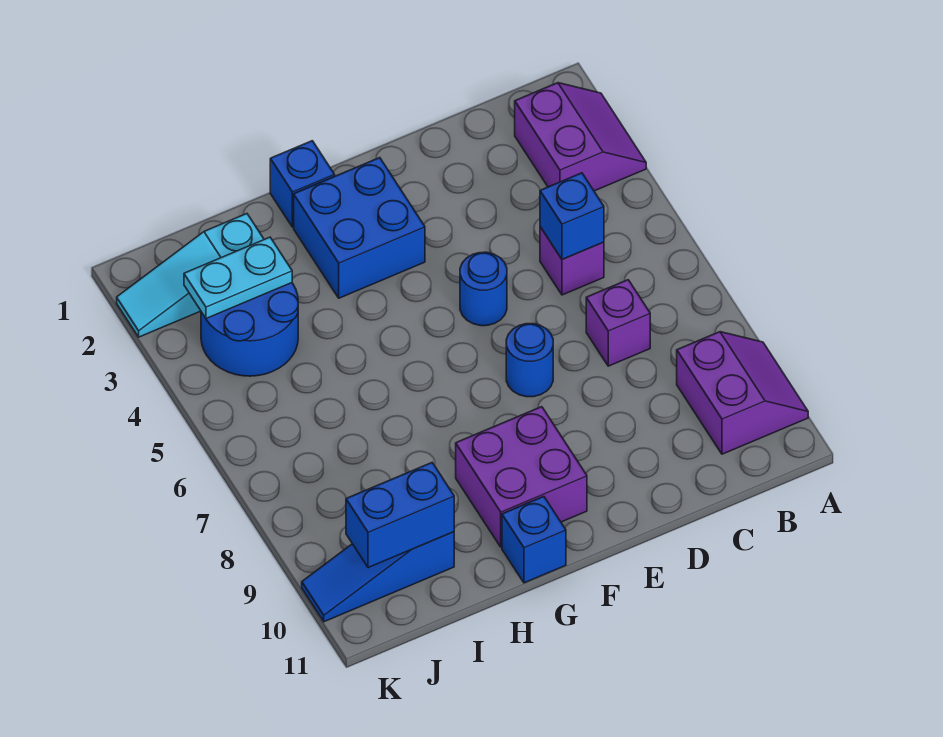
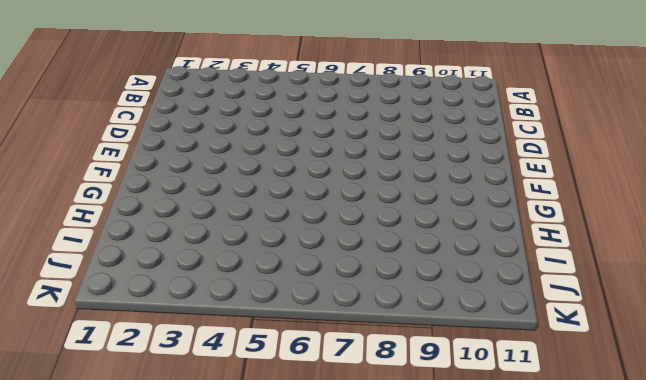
none -> purple slope A2:B3 level 1 top B
none -> purple slope A9:B10 level 1 top B
none -> purple brick C5 level 1

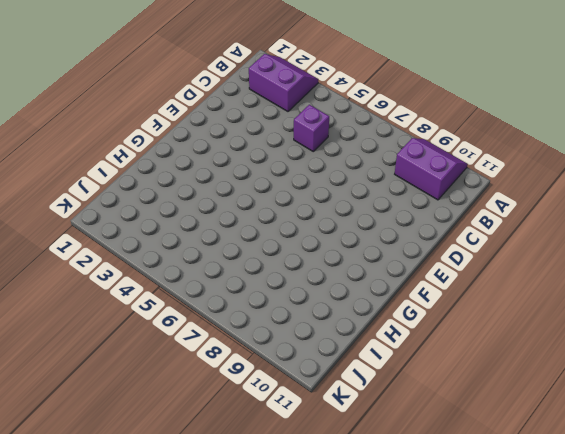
none -> purple brick C7 level 1
none -> blue round brick E5 level 1
none -> blue round brick E7 level 1

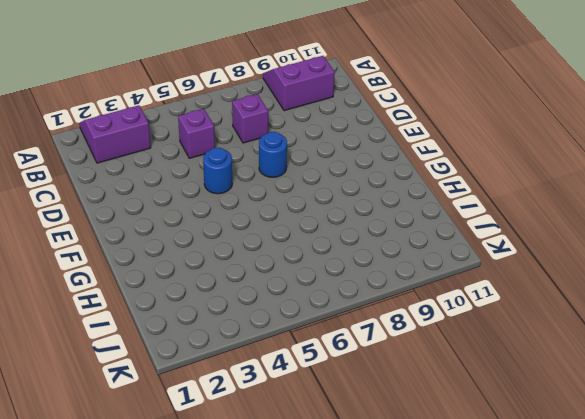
none -> blue brick F2:G3 level 1
none -> purple brick F9:G10 level 1
none -> blue brick G1 level 1

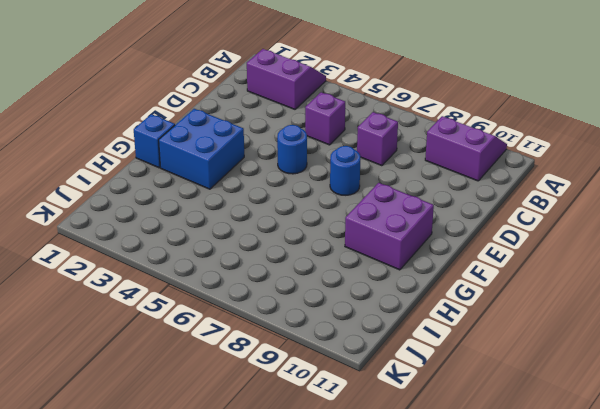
none -> blue brick G11 level 1
none -> cyan slope I2:K2 level 1 top I
none -> blue round brick I3:J4 level 1

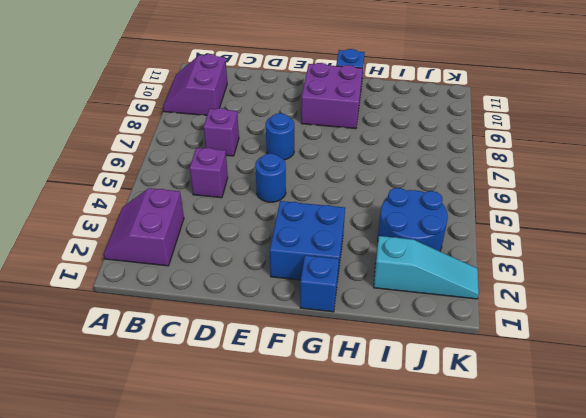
none -> blue slope I10:K10 level 1 top I
none -> blue brick C5 level 2
none -> cyan plate I3:J3 level 2

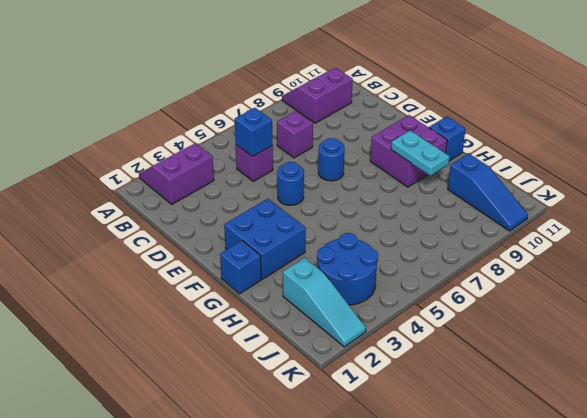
cyan plate G9:H9 level 2 -> cyan plate I3:J3 level 2
none -> blue brick I10:J10 level 2

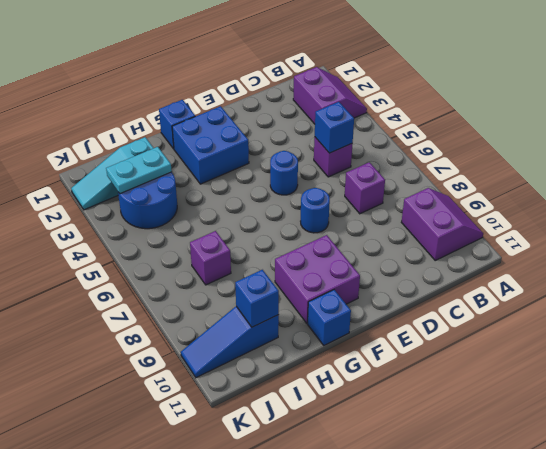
purple brick I7 level 1 -> none
blue brick I10 level 2 -> blue brick I10:J10 level 2

